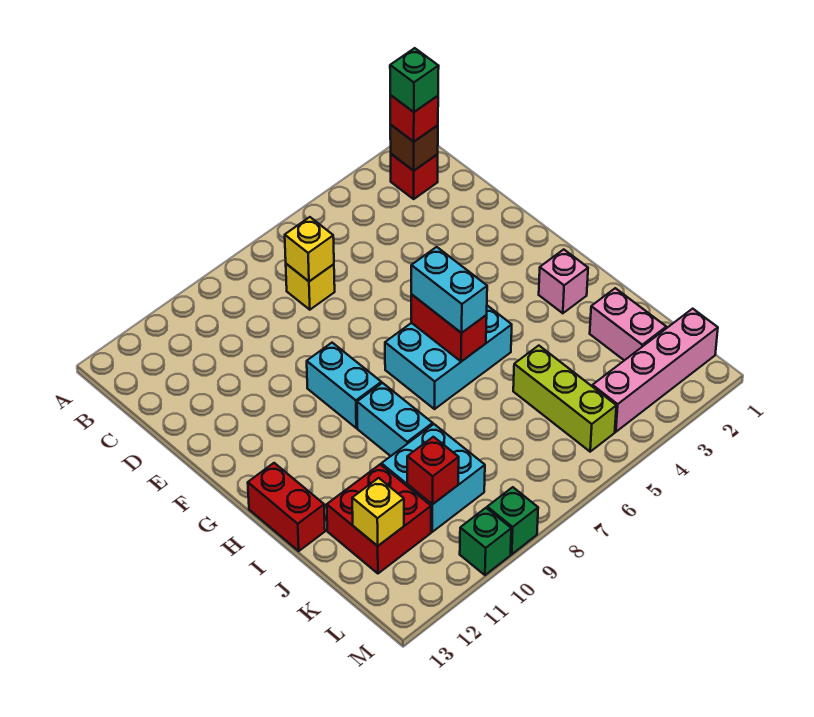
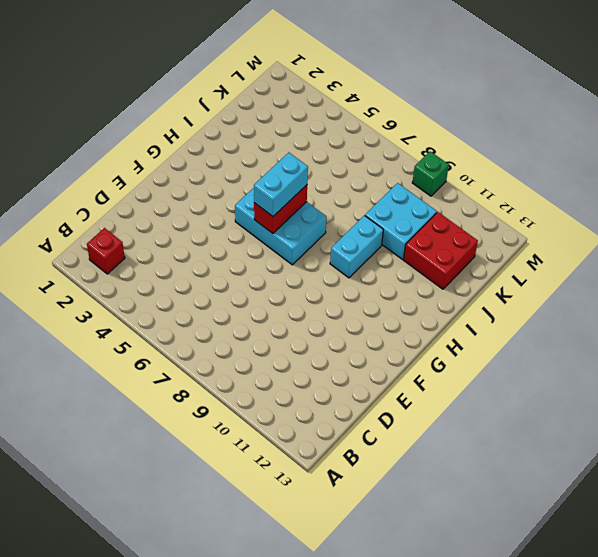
none -> yellow brick C7 level 1
none -> cyan brick F9:G9 level 1
none -> pink brick H2 level 1

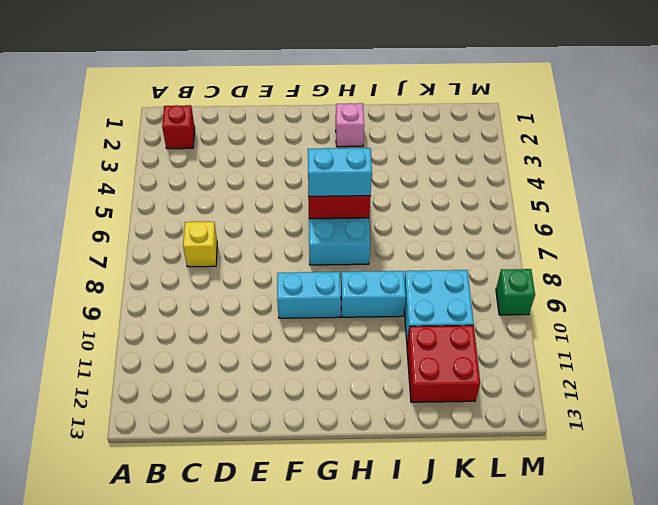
none -> red brick H13:I13 level 1
none -> pink brick J2:K2 level 1
none -> lime brick J5:L5 level 1

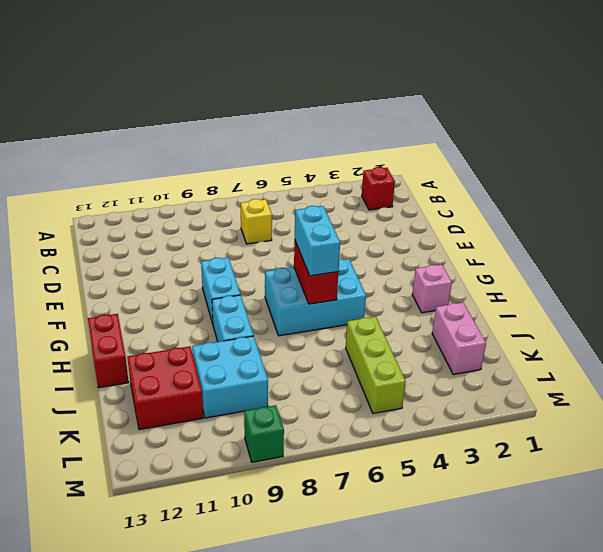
none -> pink brick L1:L4 level 1
none -> green brick M10 level 1
none -> brown brick B2 level 2

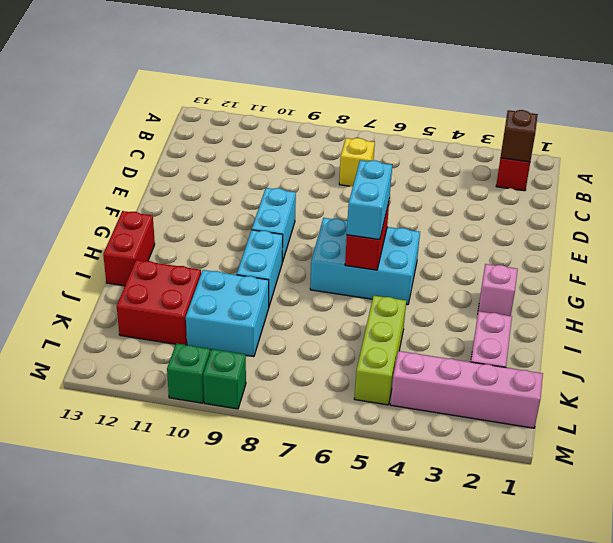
none -> yellow brick C7 level 2
none -> red brick K10 level 2
none -> yellow brick K12 level 2

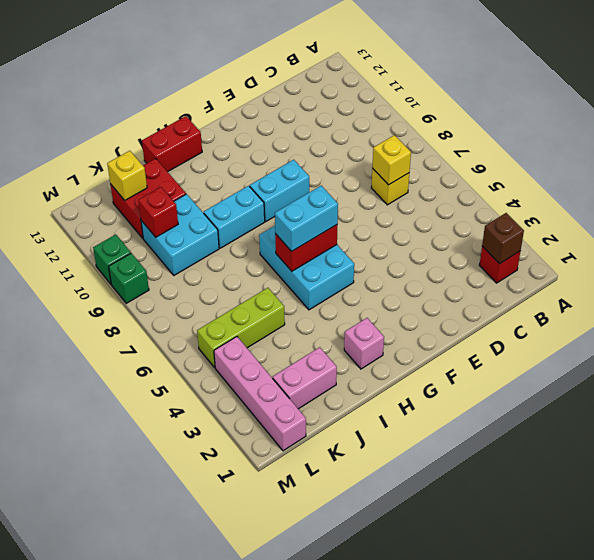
none -> red brick B2 level 3
none -> green brick B2 level 4

